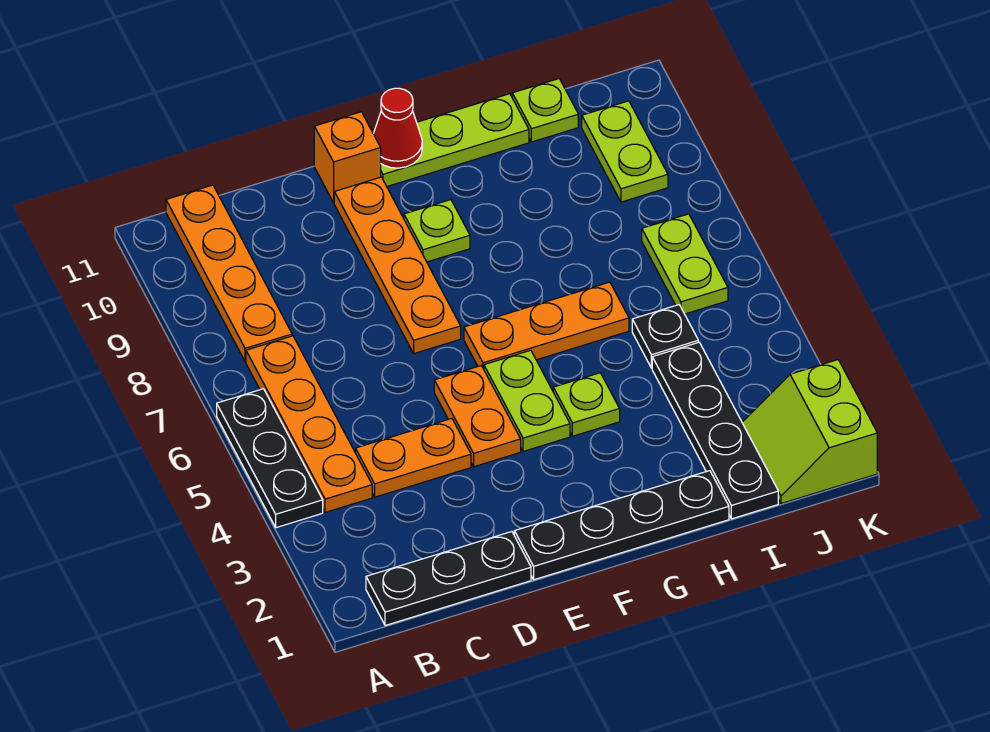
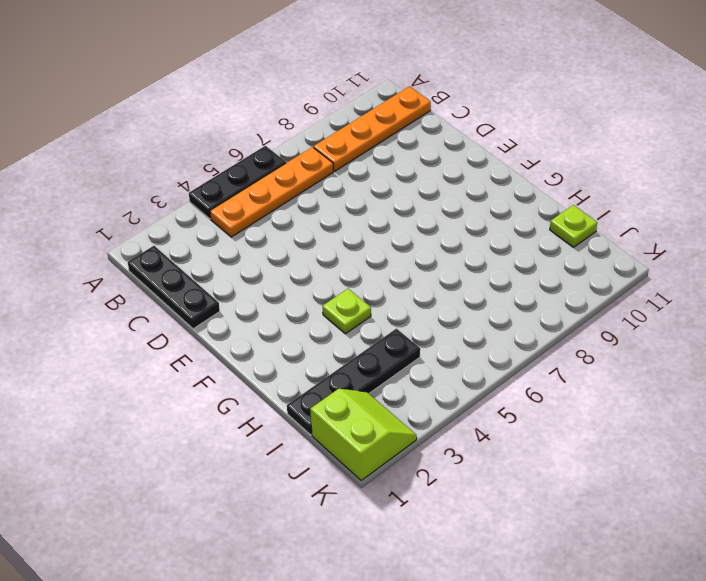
lime slope J1:K2 level 1 top 1 -> lime slope J1:K2 level 1 top K
none -> orange plate C4:D4 level 1
none -> black plate E1:H1 level 1
none -> orange plate E4:E5 level 1

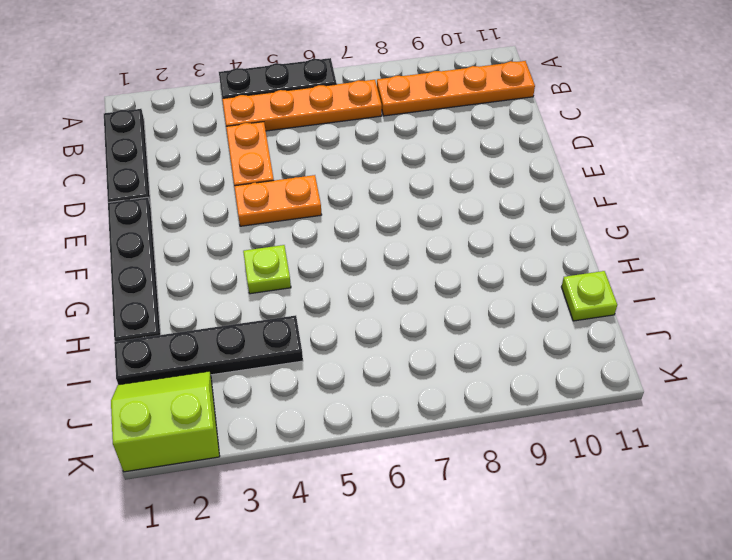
none -> orange plate E7:E10 level 1
none -> orange brick E11 level 1
none -> lime plate F4:F5 level 1

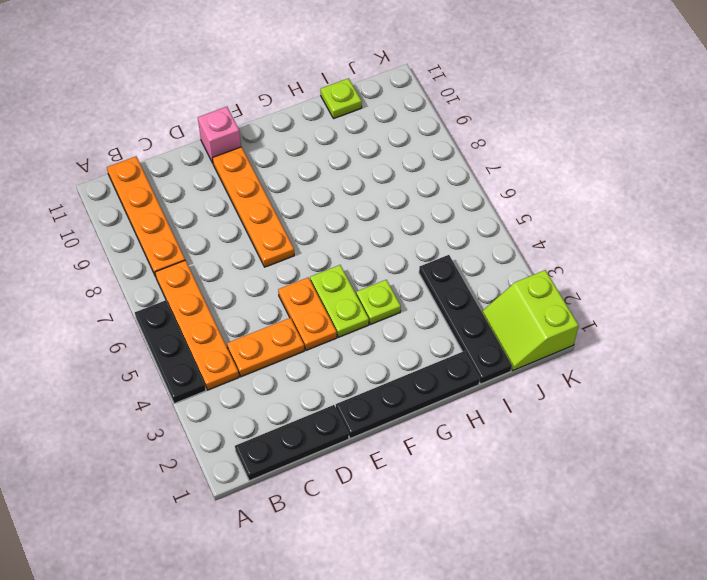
pink brick E11 level 1 -> orange brick E11 level 1
none -> orange plate F6:H6 level 1
none -> lime plate F9 level 1
none -> lime plate F11:H11 level 1

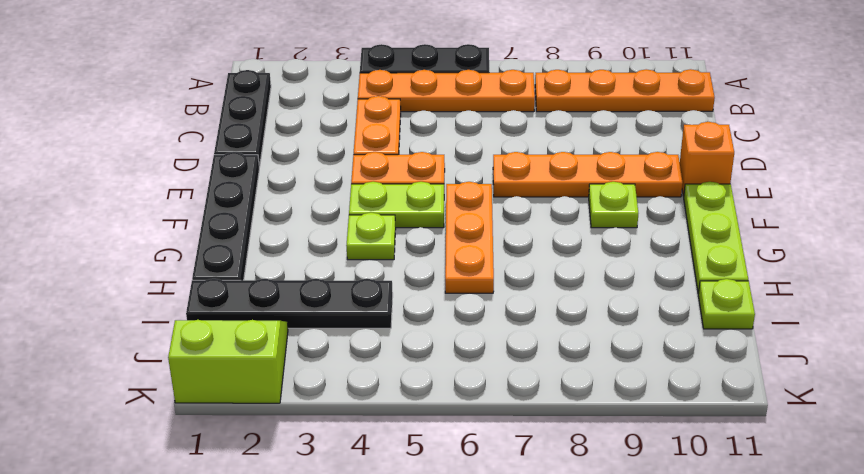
none -> black plate I5 level 1
none -> lime plate J6:J7 level 1
none -> lime plate J9:J10 level 1

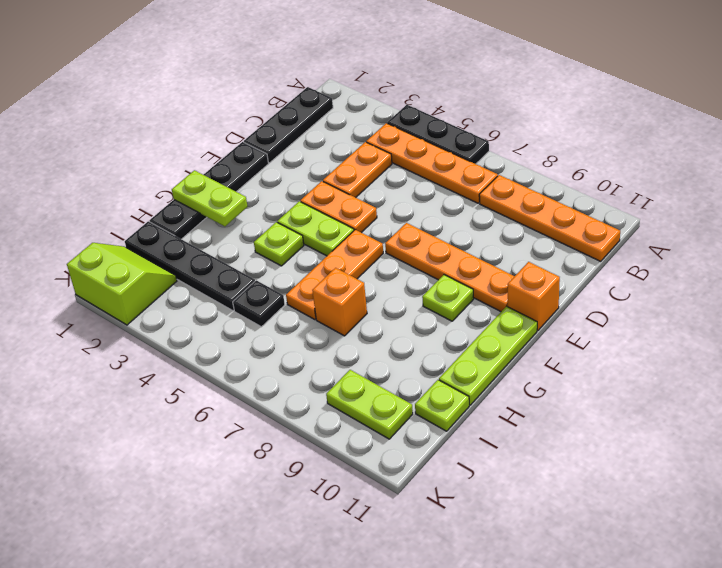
lime plate G1:G2 level 2 -> lime plate J6:J7 level 1
orange brick H7 level 1 -> none
none -> red cone F11 level 2

